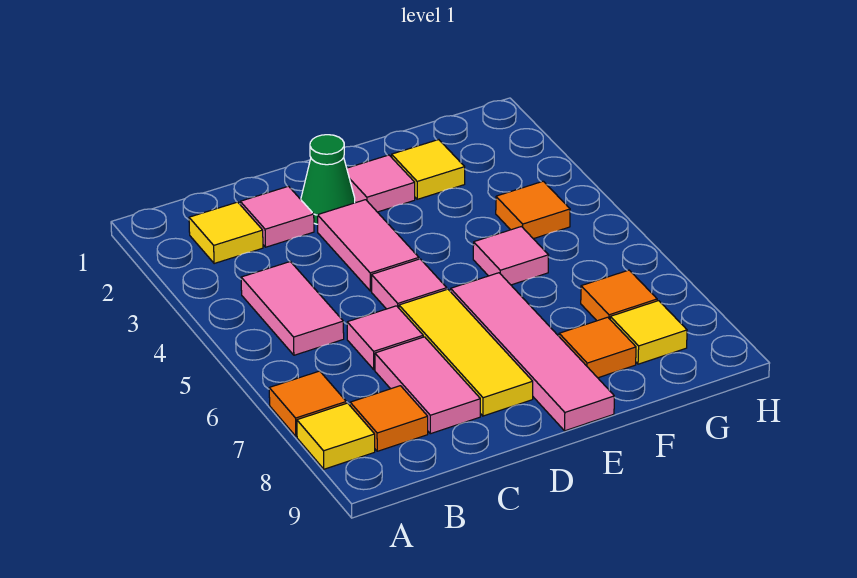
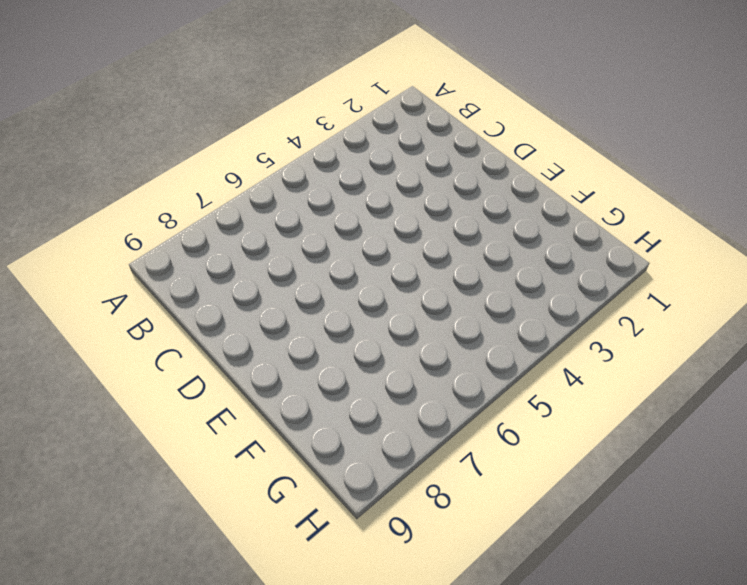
none -> orange tile A7 level 1
none -> yellow tile A8 level 1
none -> yellow tile B2 level 1

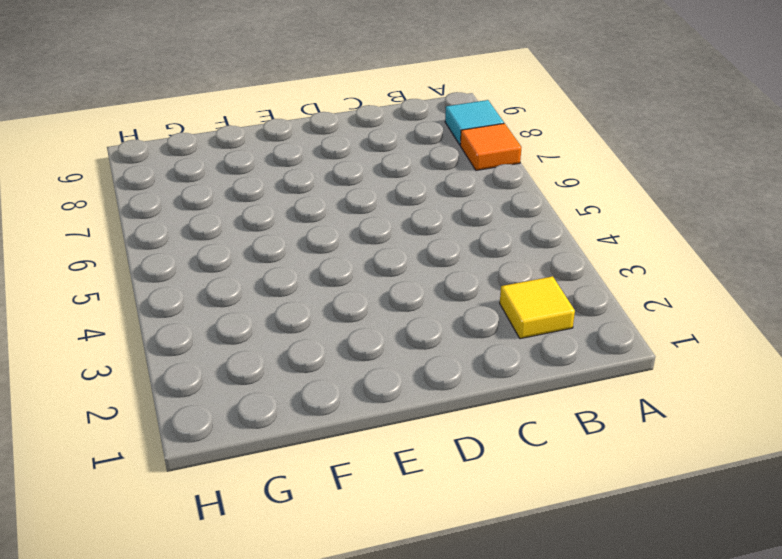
cyan tile A8 level 1 -> yellow tile A8 level 1
none -> pink tile B4:B5 level 1
none -> orange tile B8 level 1
none -> pink tile C2 level 1

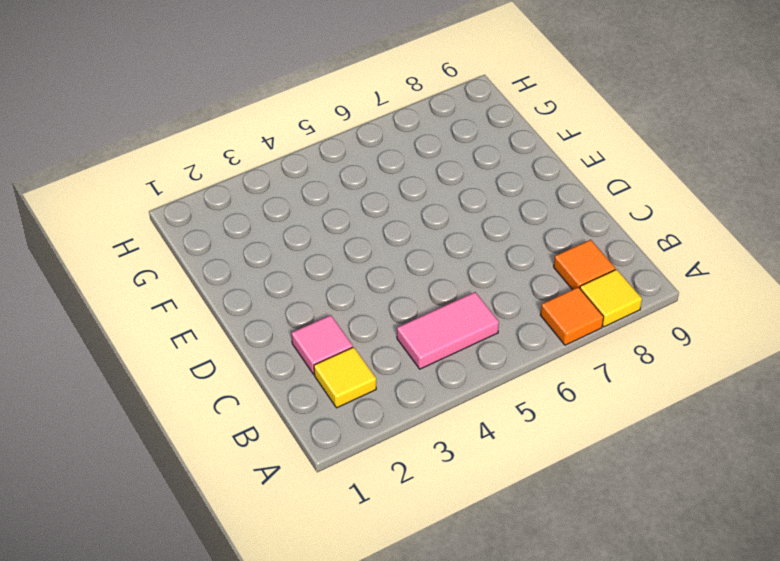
none -> pink tile C6 level 1
none -> pink tile C7:C8 level 1
none -> green cone D2 level 1

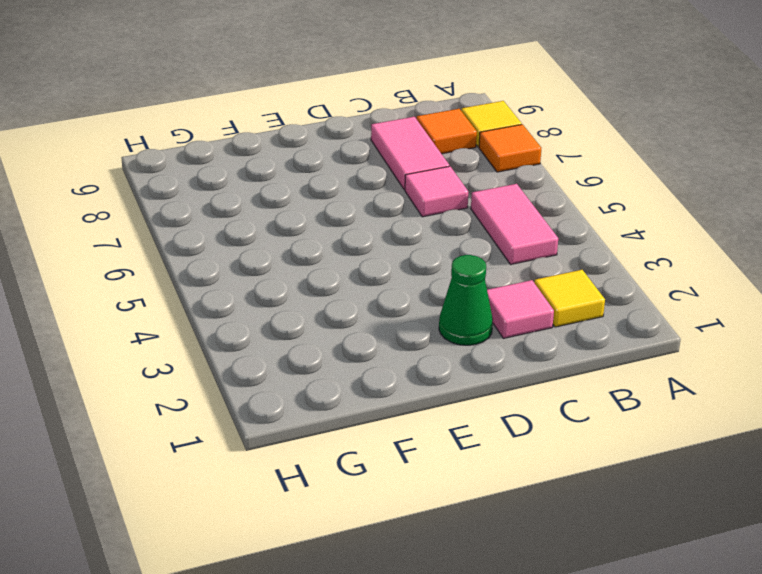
none -> pink tile D3:D4 level 1
none -> pink tile D5 level 1
none -> yellow tile D6:D8 level 1

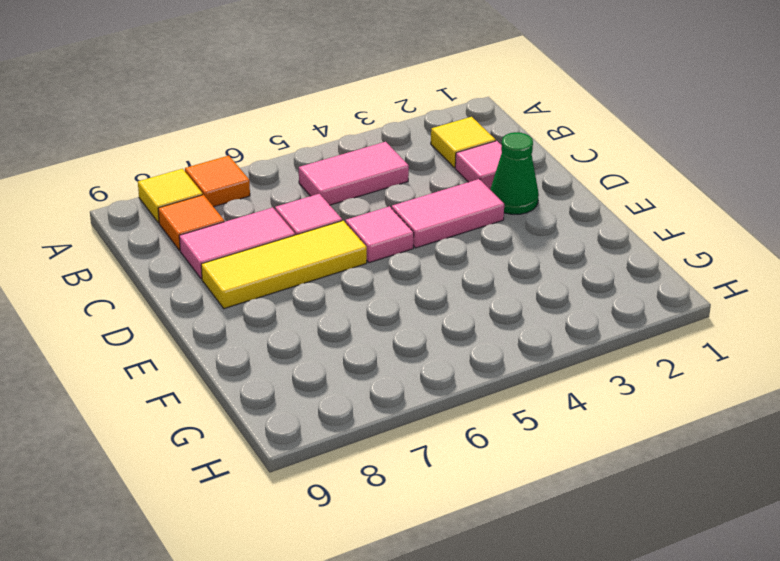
none -> pink tile E2 level 1
none -> pink tile E6:E9 level 1
none -> yellow tile F2 level 1

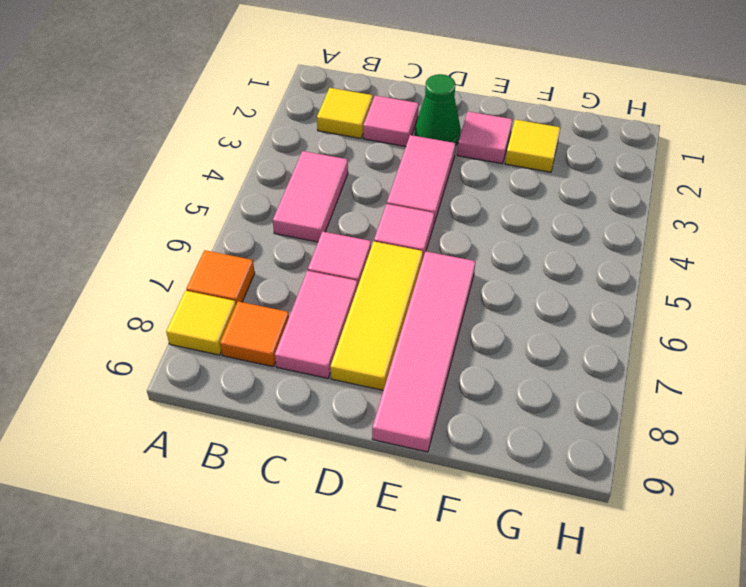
none -> pink tile F5 level 1
none -> orange tile F8 level 1
none -> orange tile G4 level 1

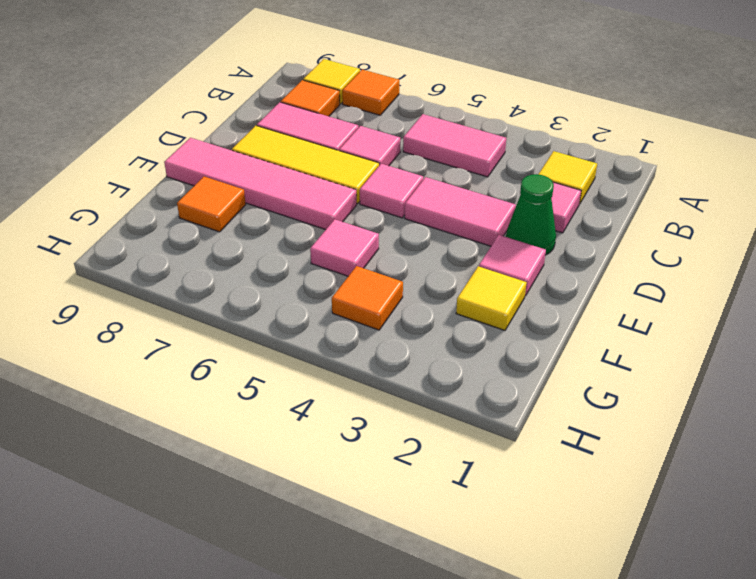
none -> orange tile G7 level 1
none -> yellow tile G8 level 1

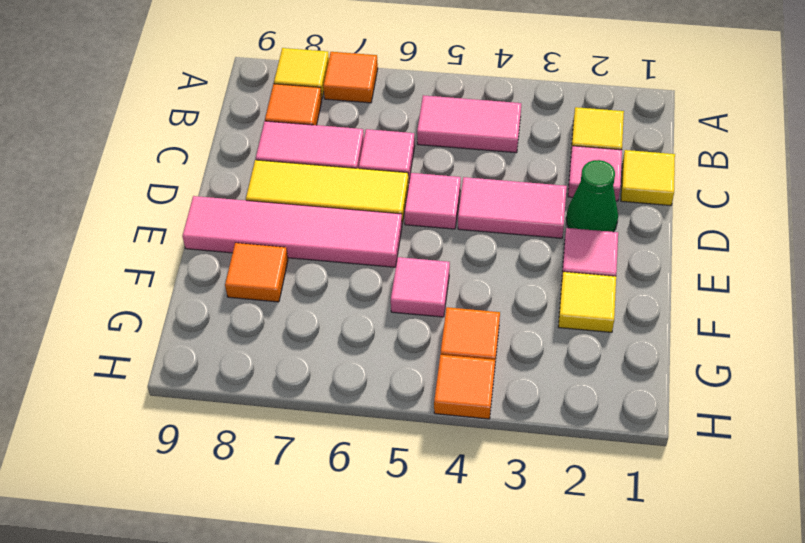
yellow tile C1 level 1 -> yellow tile G8 level 1
orange tile H4 level 1 -> orange tile G7 level 1

